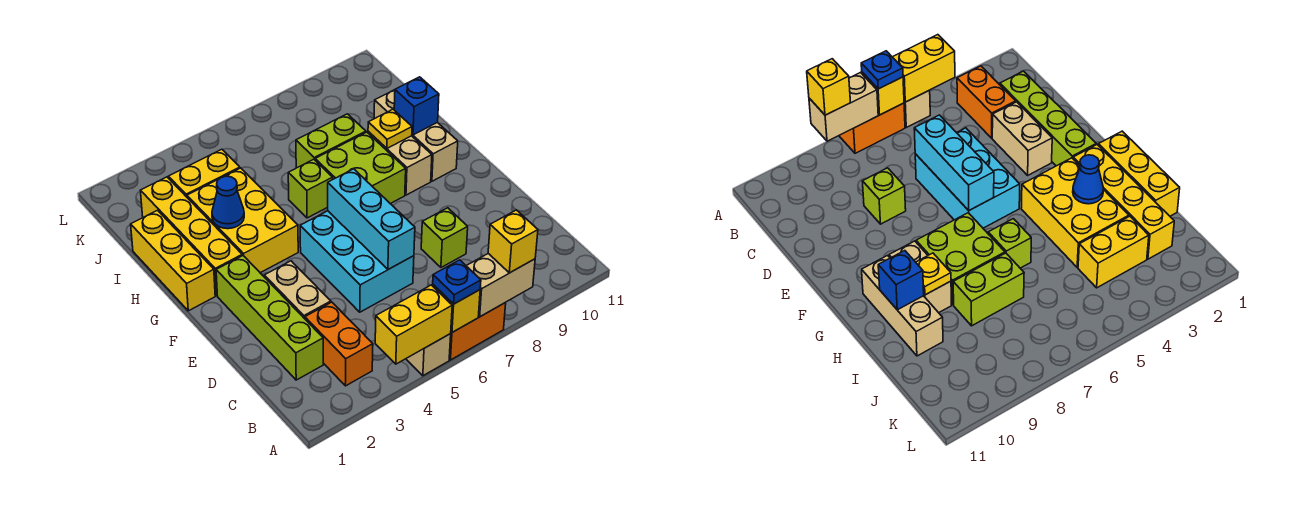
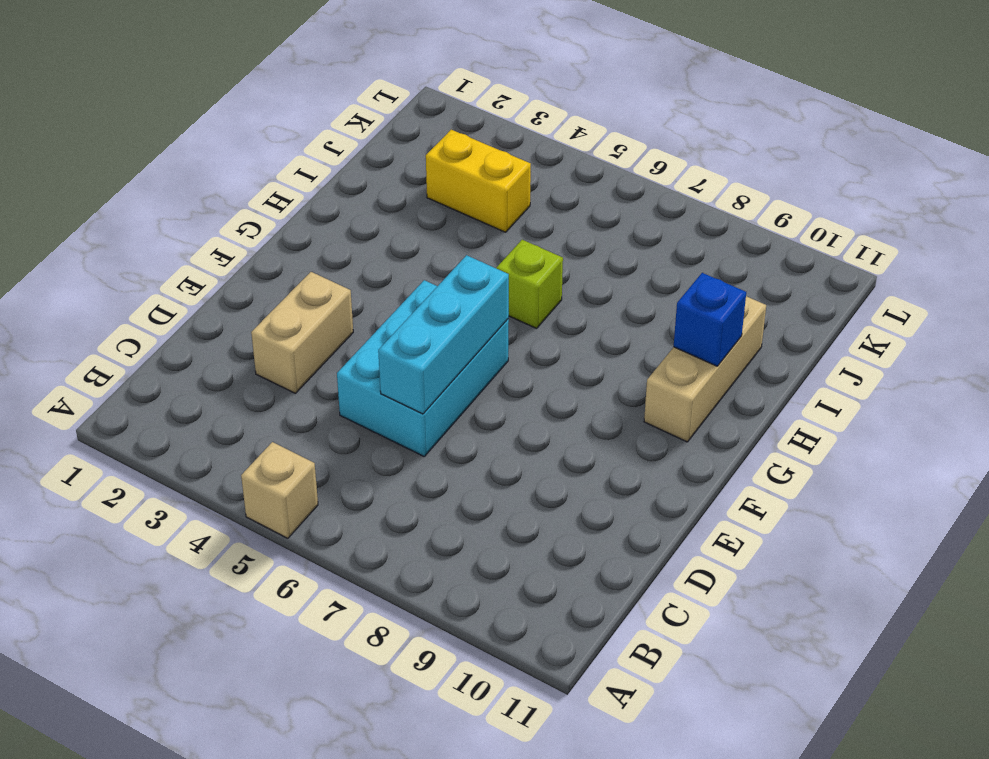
none -> orange brick A6:A7 level 1
none -> orange brick B3:C3 level 1
none -> lime brick C2:F2 level 1

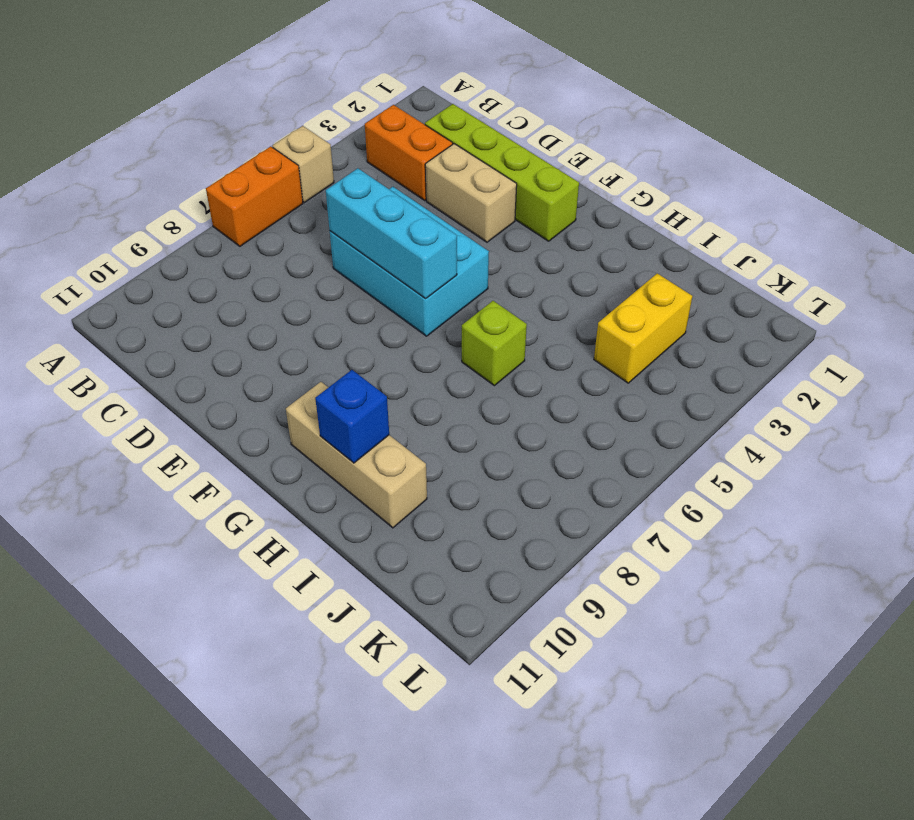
none -> lime brick D8 level 1
none -> yellow brick G1:I1 level 1
none -> yellow brick G2:J2 level 1

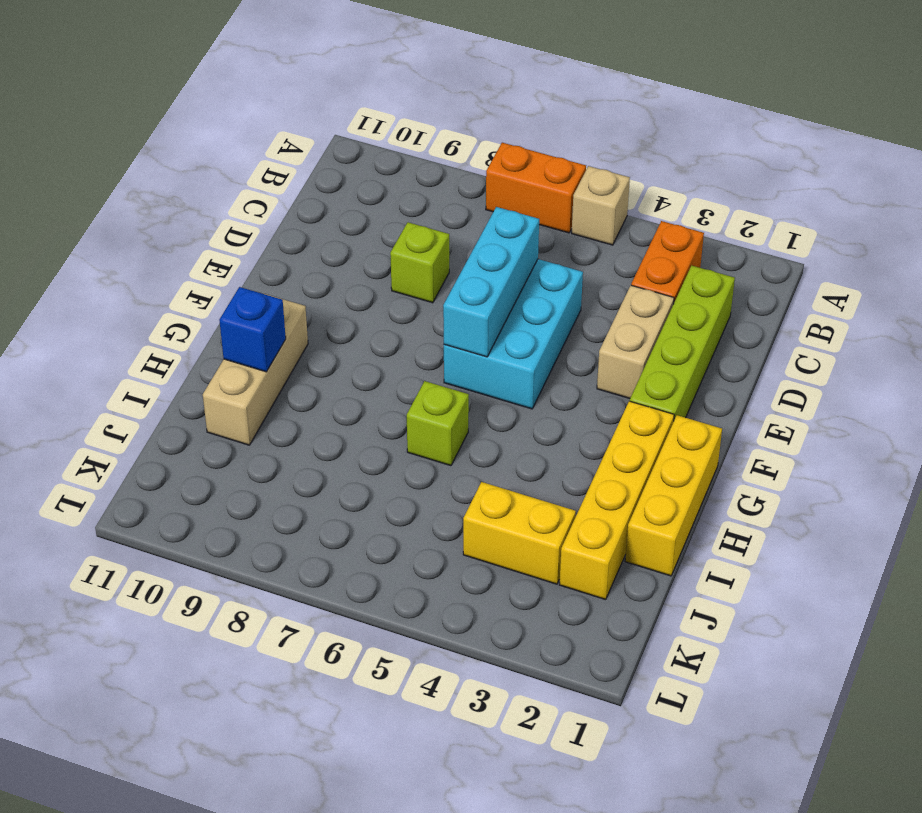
none -> yellow brick G3:I4 level 1
none -> lime brick G7:H8 level 1
none -> tan brick G9:H9 level 1

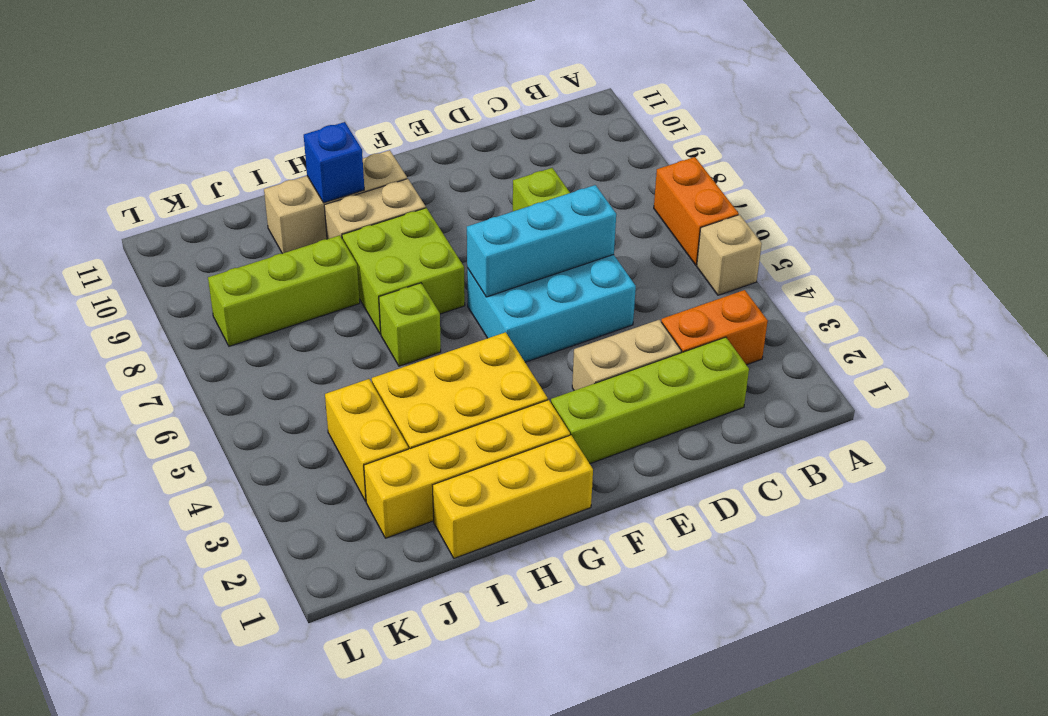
lime brick I8:K8 level 1 -> lime brick I7:I8 level 1
none -> yellow brick A4:A5 level 2
none -> yellow brick A6 level 2
none -> tan brick A7:A8 level 2

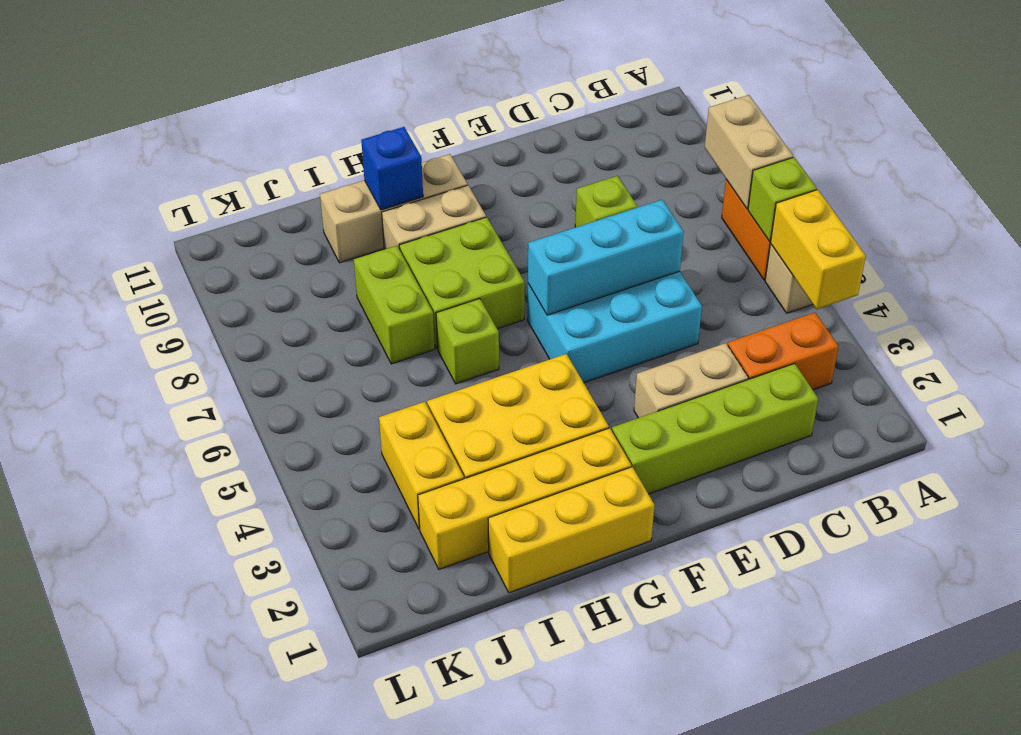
lime brick A6 level 2 -> yellow brick A6 level 2
none -> blue cone H3 level 2
none -> yellow plate H9 level 2
none -> blue plate A6 level 3

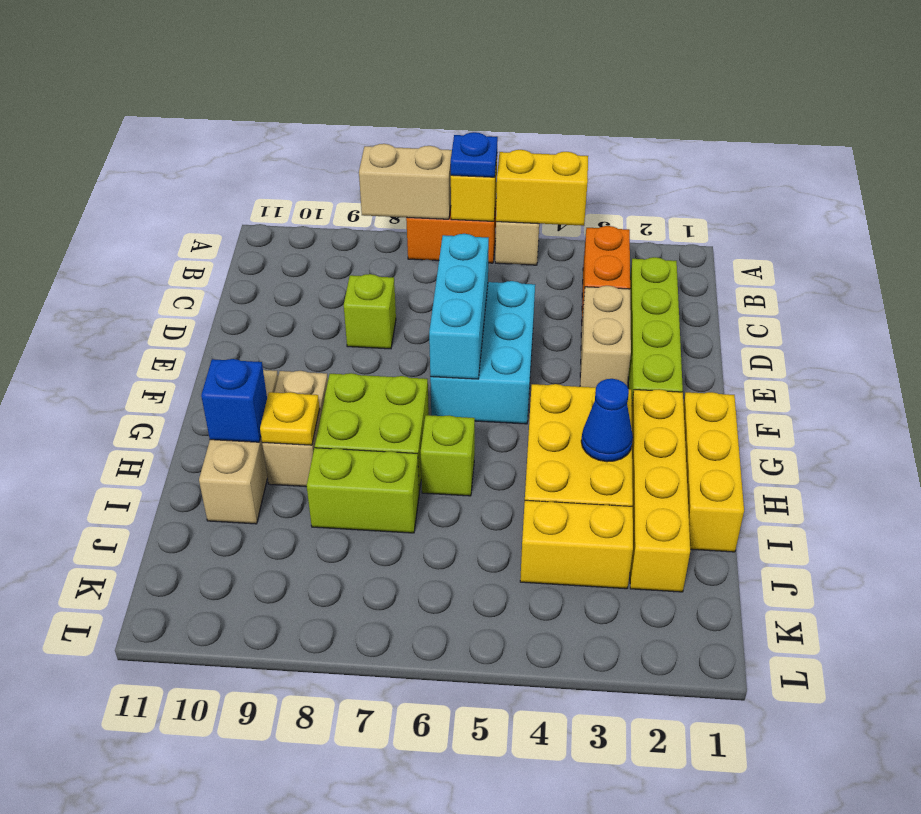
none -> yellow brick A8 level 3

